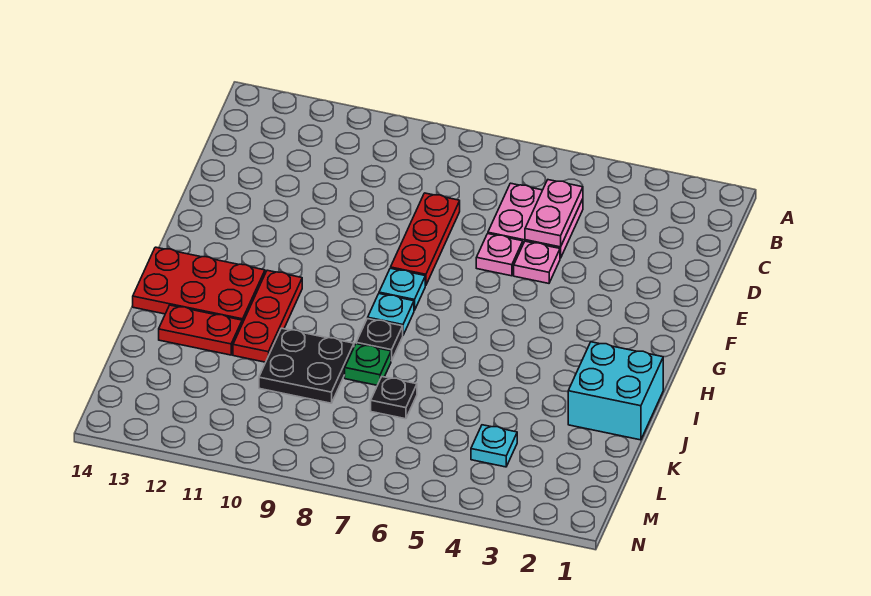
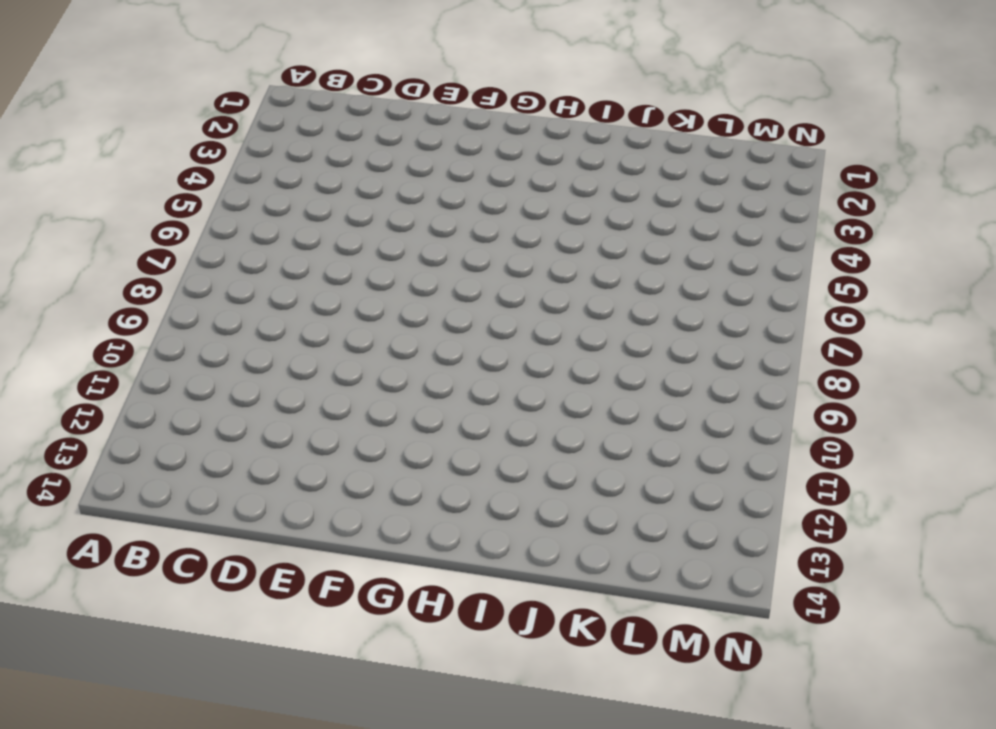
none -> pink plate C5:D6 level 1
none -> red plate D8:F8 level 1
none -> pink plate E5 level 1

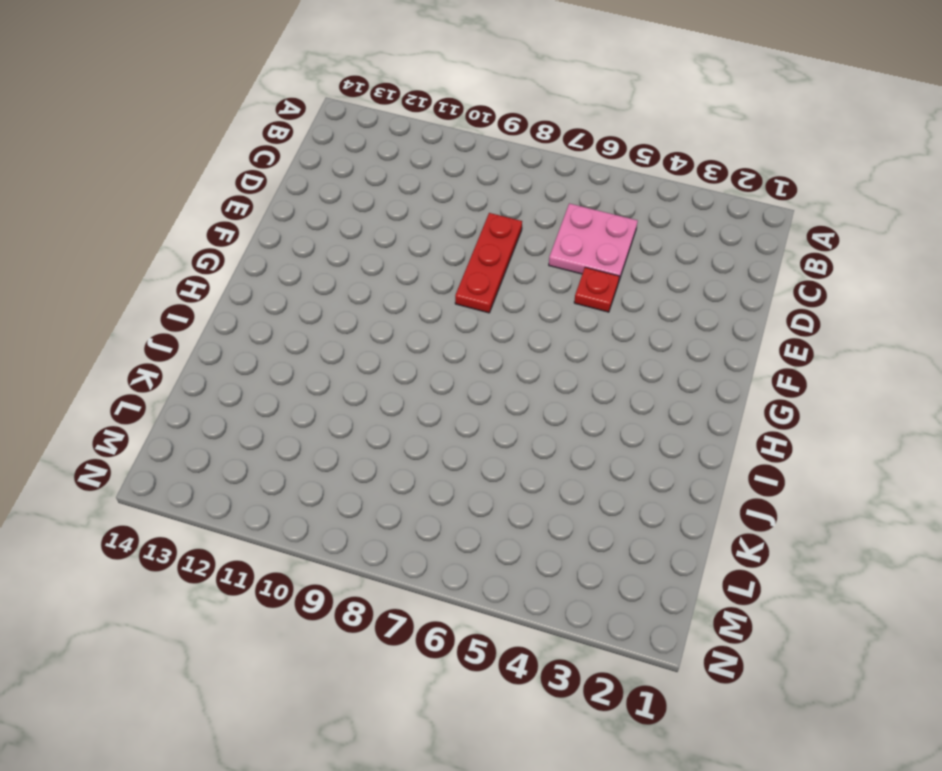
red plate E5 level 1 -> pink plate E5 level 1
none -> pink plate E6 level 1
none -> cyan plate G8 level 1
none -> cyan plate H8 level 1

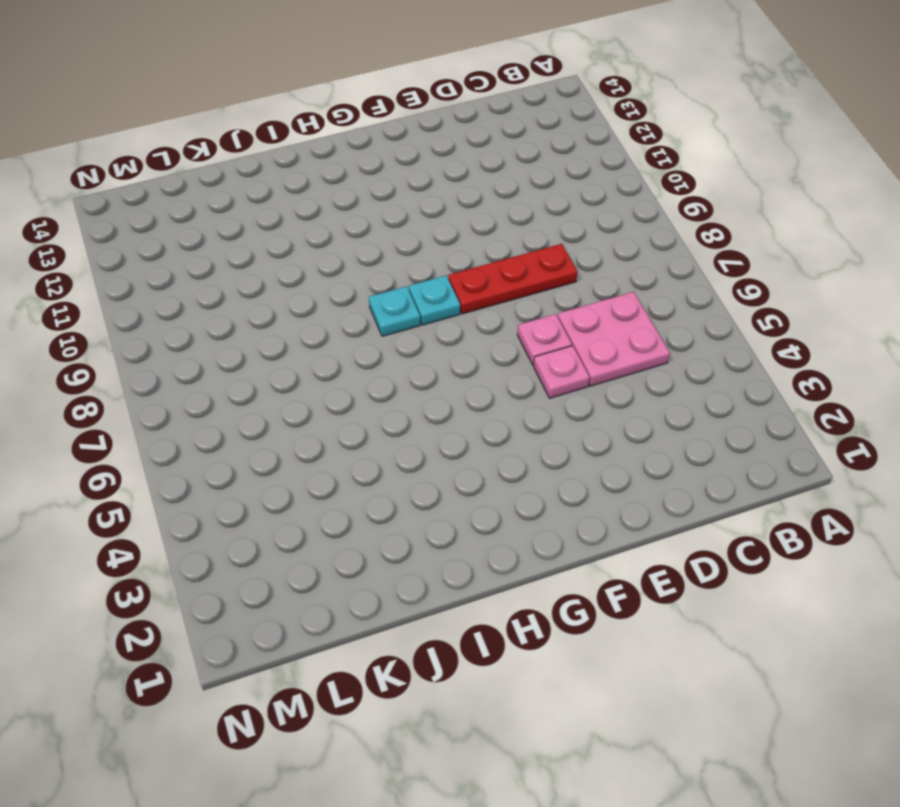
none -> red plate H11:J11 level 1
none -> red plate H12:I14 level 1
none -> cyan brick I1:J2 level 1

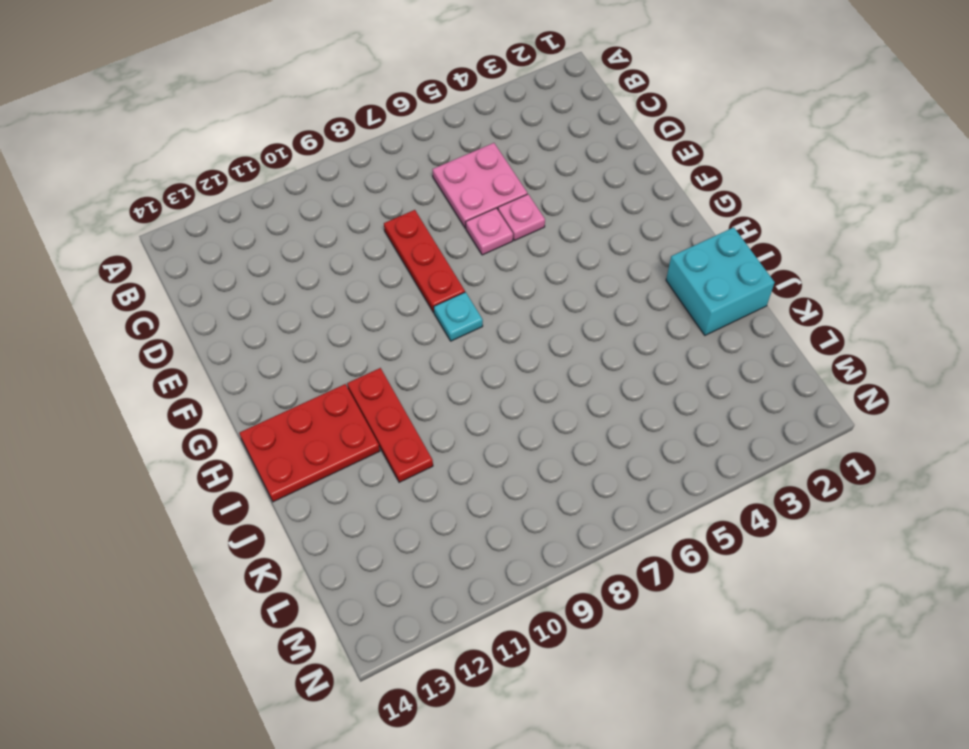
none -> cyan plate H8 level 1
none -> black plate I8 level 1
none -> green plate J8 level 1

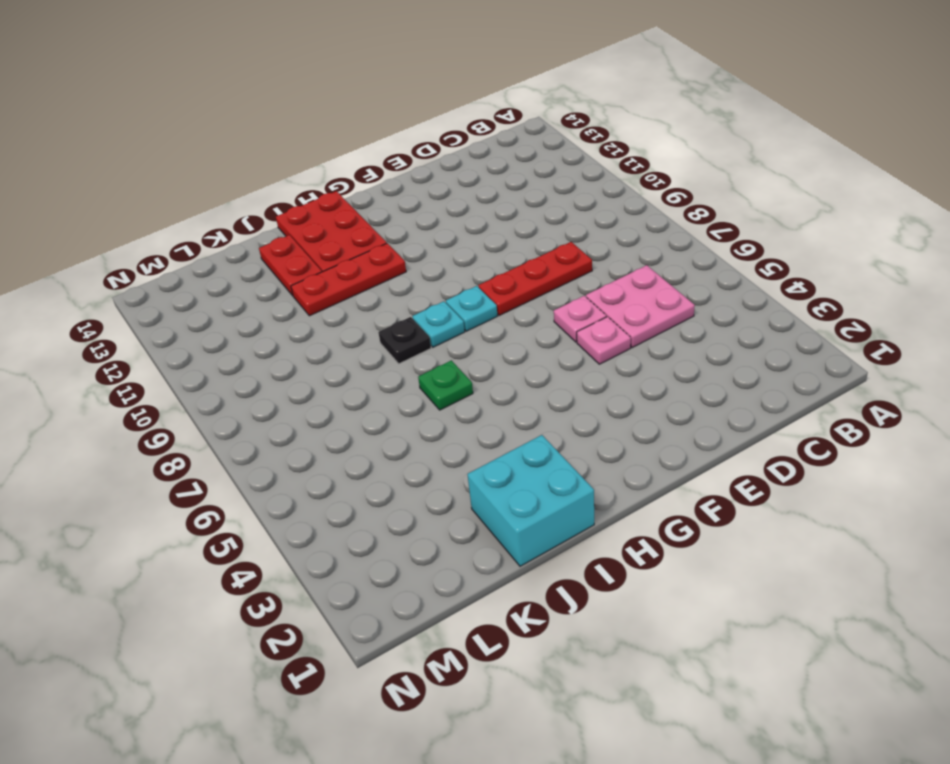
green plate I6 level 1 -> green plate J8 level 1
none -> black plate J9:K10 level 1
none -> black plate K7 level 1
none -> cyan plate L4 level 1

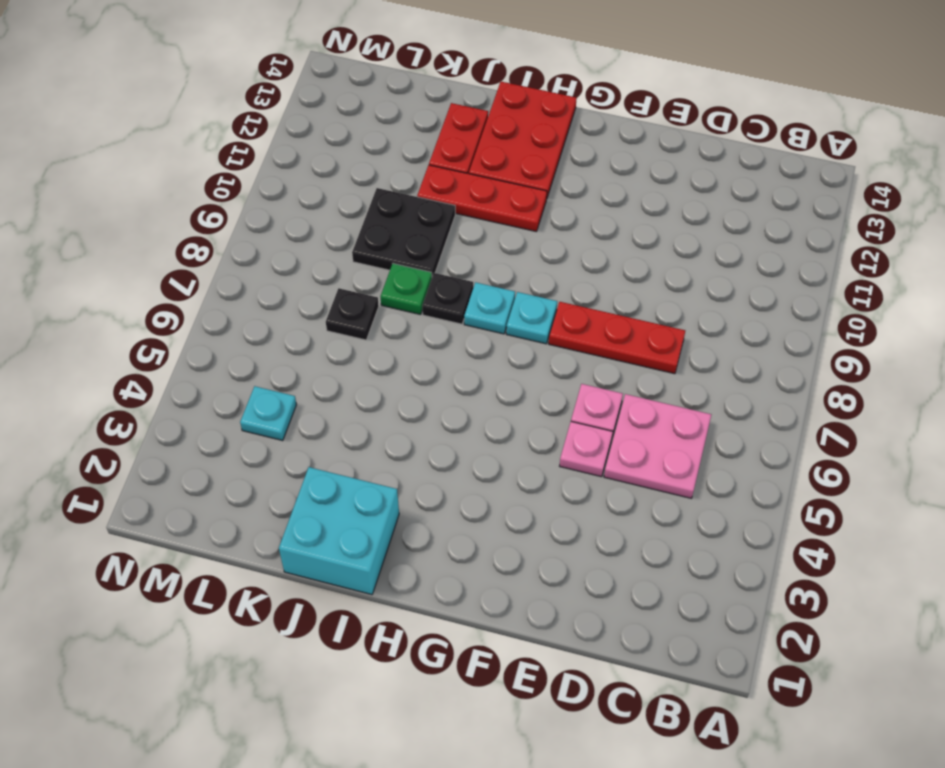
none -> pink plate C5:D5 level 2

